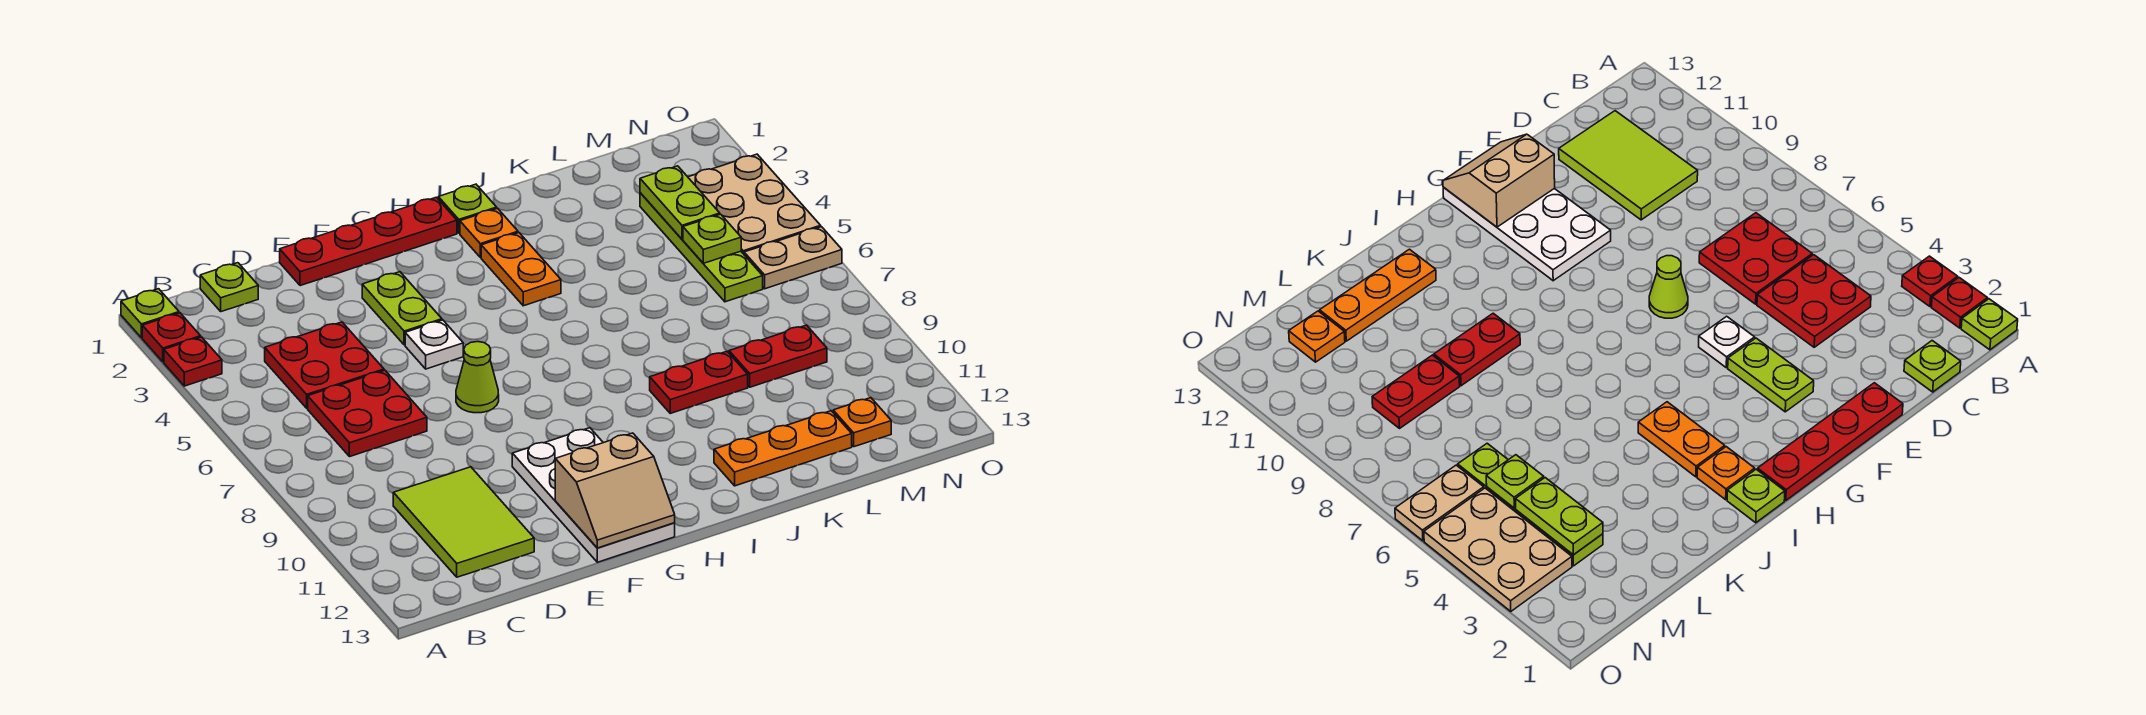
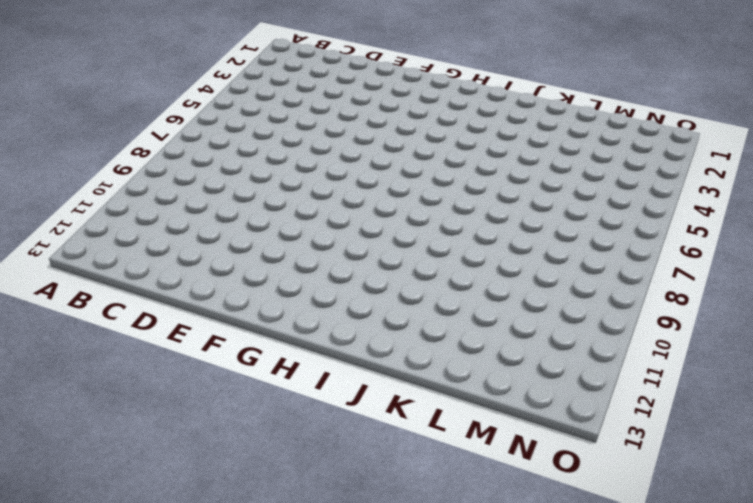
none -> lime plate A1 level 1
none -> red plate A2 level 1
none -> red plate A3 level 1

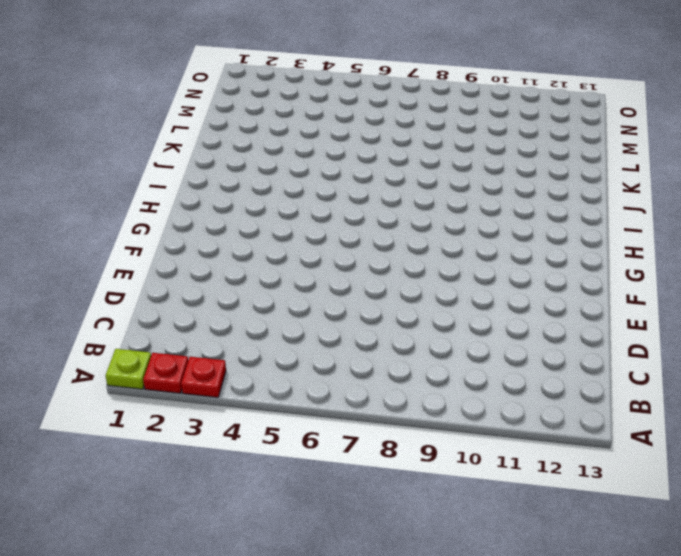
none -> lime plate C1 level 1
none -> red plate C4:D5 level 1
none -> red plate C6:D7 level 1

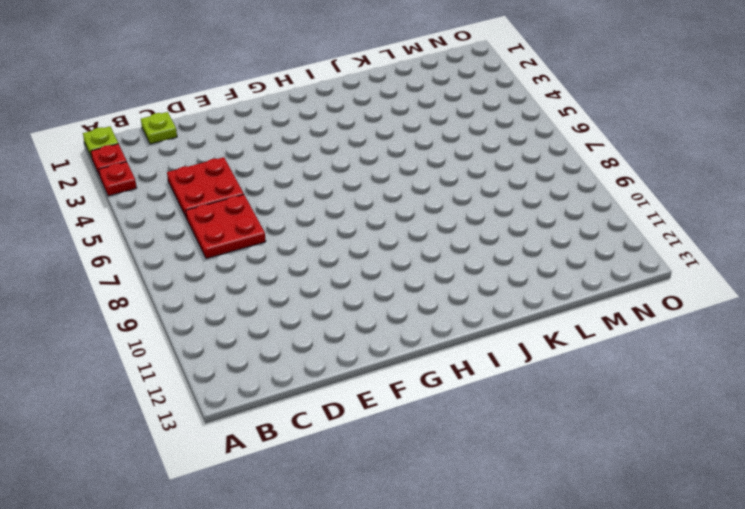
none -> lime tile C10:D12 level 1
none -> red plate E1:H1 level 1
none -> lime plate F3:F4 level 1

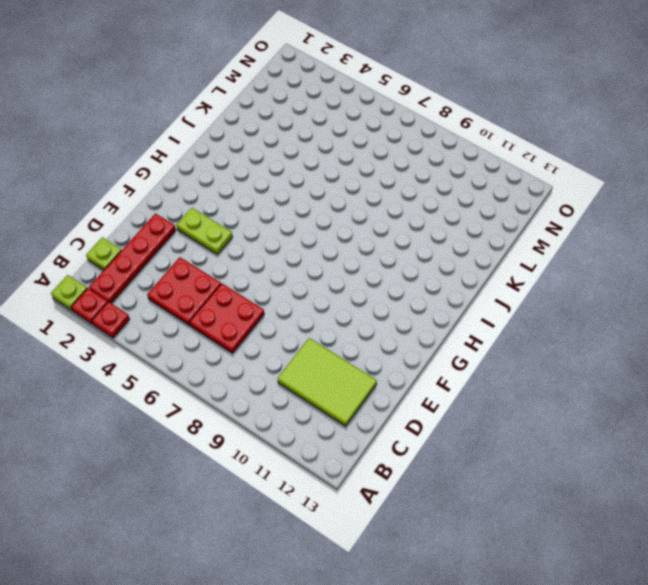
red plate B2:E2 level 1 -> red plate E1:H1 level 1
none -> white plate F5 level 1
none -> lime cone F7 level 1
none -> white plate F10:G13 level 1

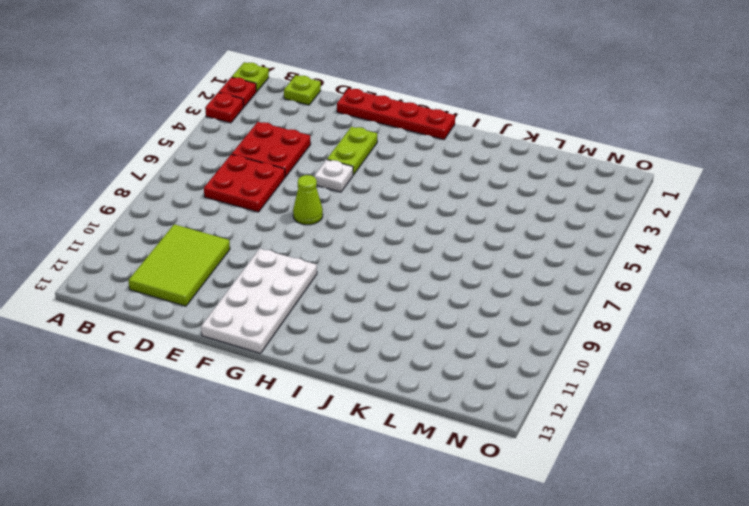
none -> lime plate I1 level 1
none -> orange plate I2 level 1
none -> orange plate I3:I4 level 1

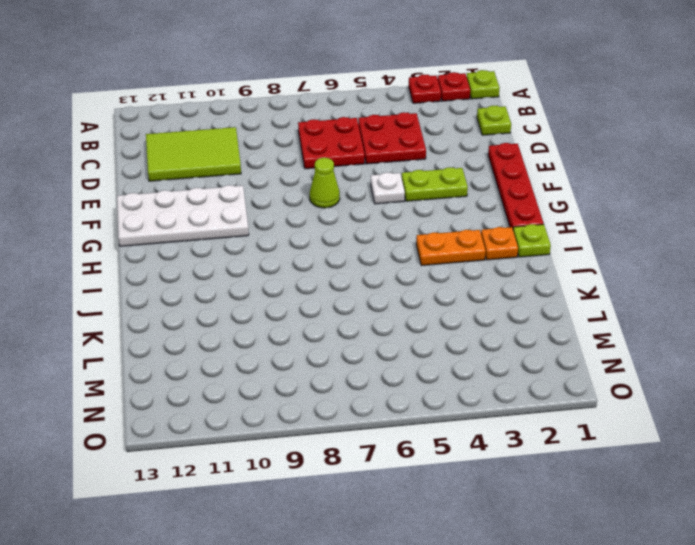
none -> red plate J9:K9 level 1
none -> orange plate J12:L12 level 1
none -> red plate L9:M9 level 1

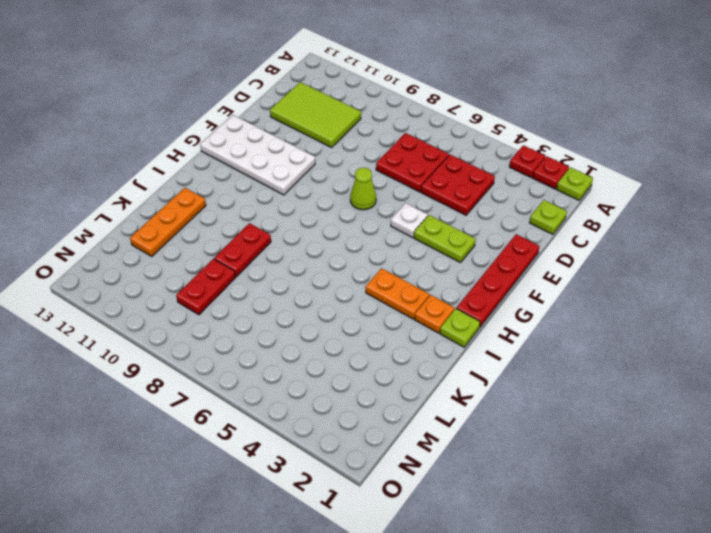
none -> lime plate M3:M6 level 1
none -> orange plate M12 level 1
none -> tan plate N3:O5 level 1

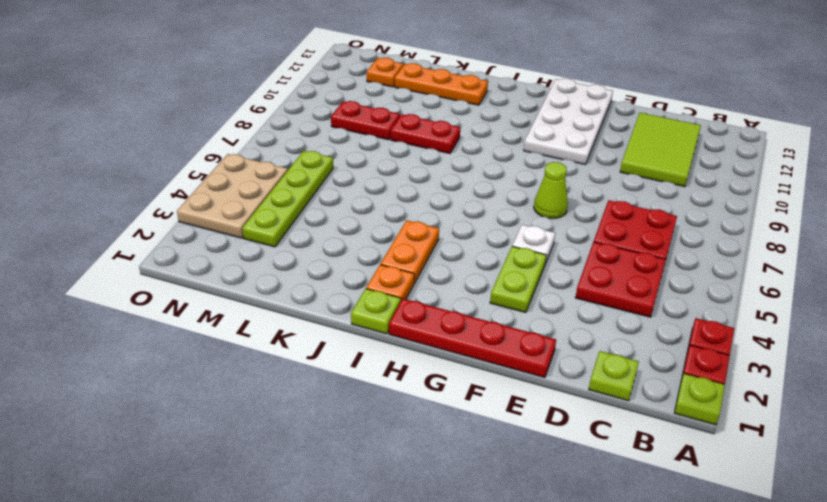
none -> tan plate N6:O6 level 1
none -> tan slope F12:G13 level 2 top 12
none -> lime plate M3:M4 level 2

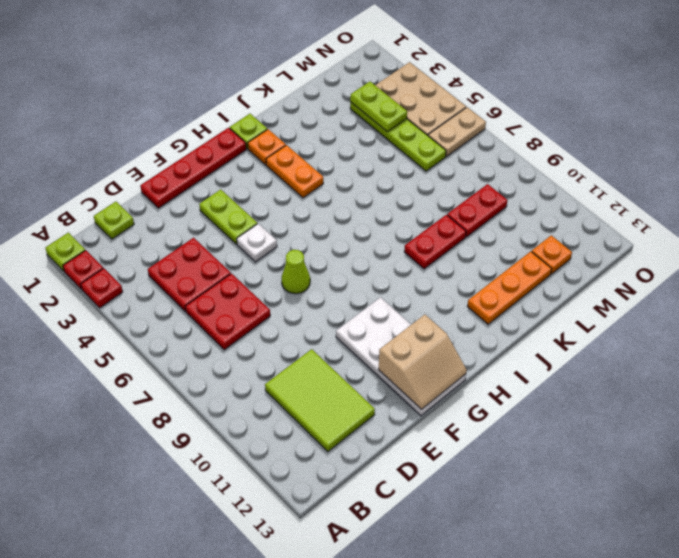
none -> lime plate M5 level 2

